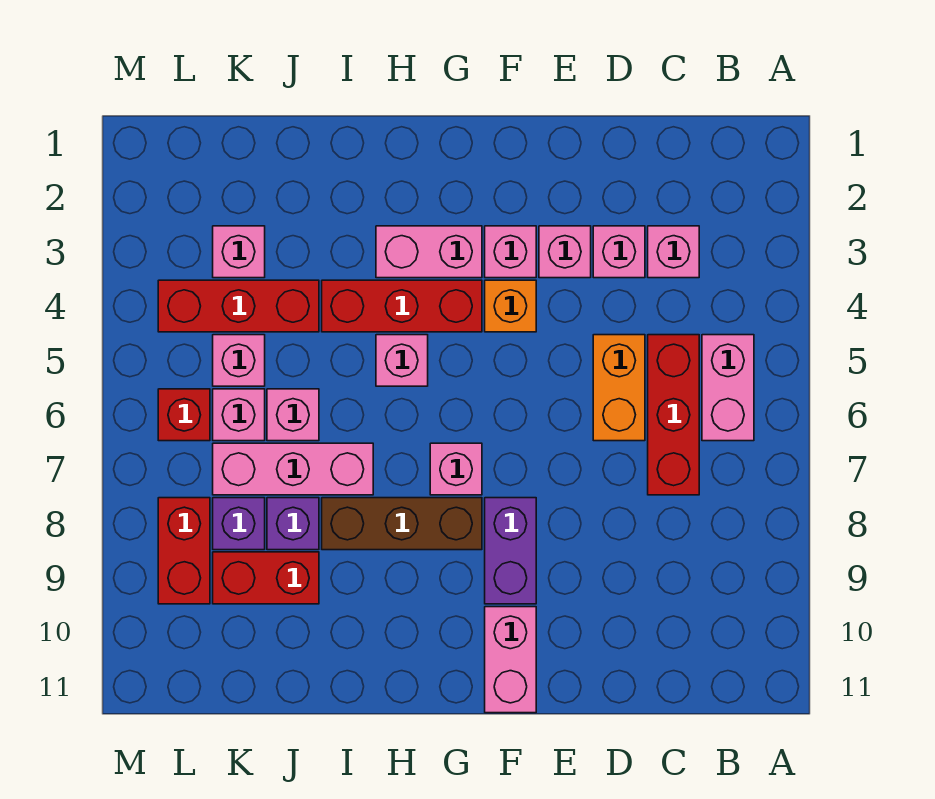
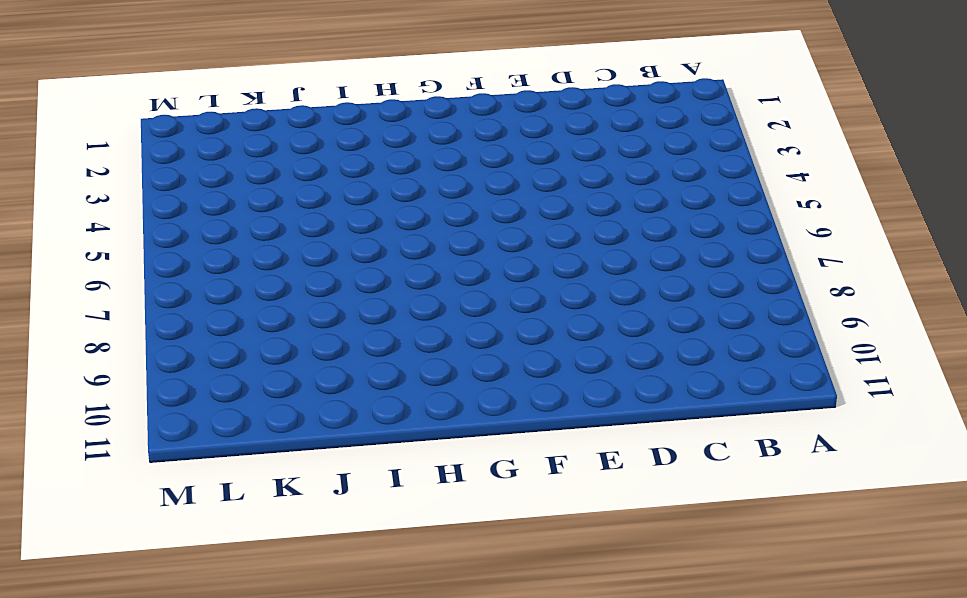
none -> pink brick B5:B6 level 1
none -> pink brick C3 level 1
none -> red brick C5:C7 level 1

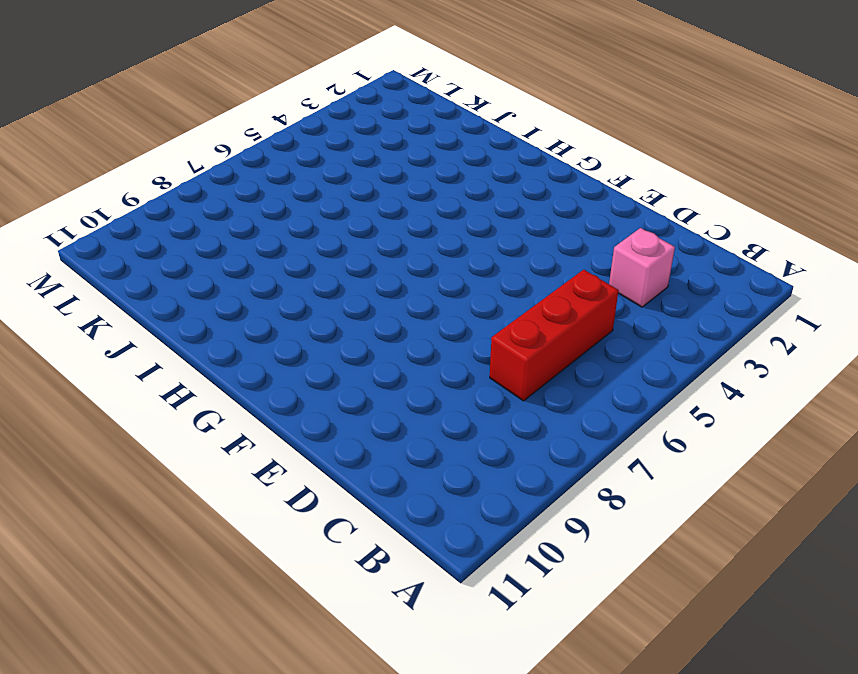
none -> pink brick B5:B6 level 1
none -> pink brick D3 level 1
none -> orange brick D5:D6 level 1

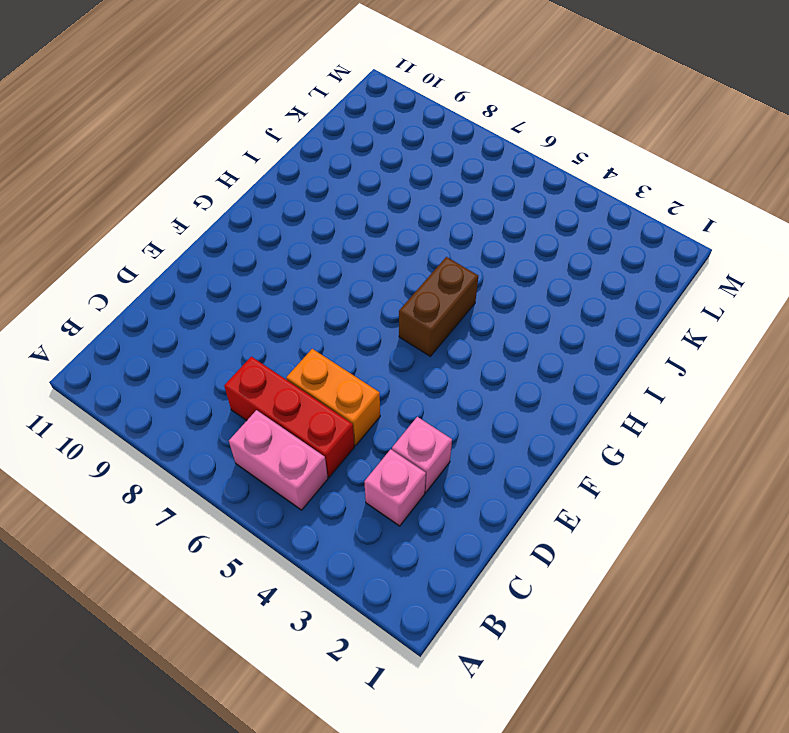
brown brick G5:H5 level 1 -> pink brick H5 level 1
none -> pink brick E3 level 1
none -> pink brick F3 level 1
none -> orange brick F4 level 1

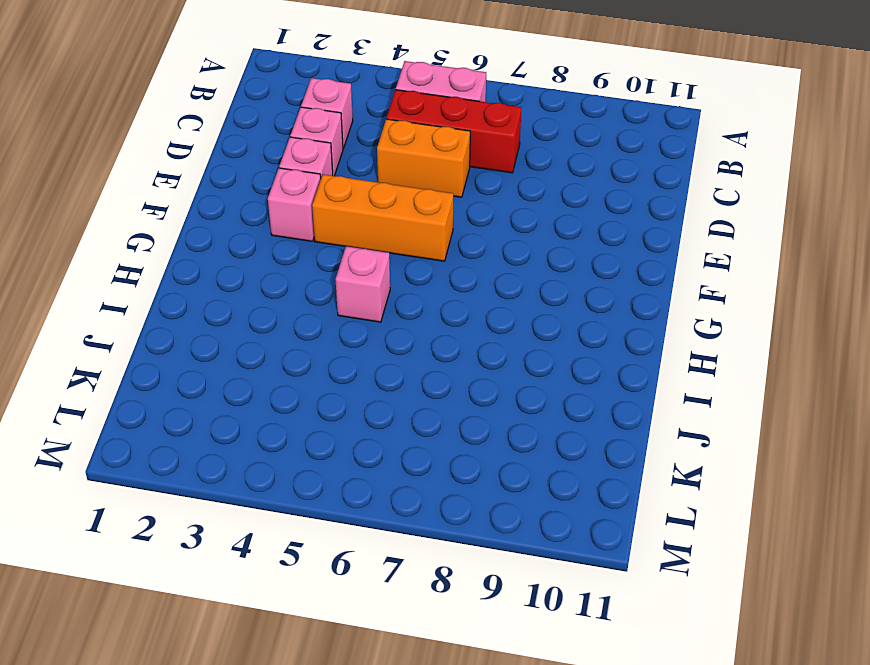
orange brick F4:F6 level 1 -> orange brick F4 level 1
none -> purple brick F8:F9 level 1
none -> pink brick F10:F11 level 1
none -> pink brick G3:H3 level 1

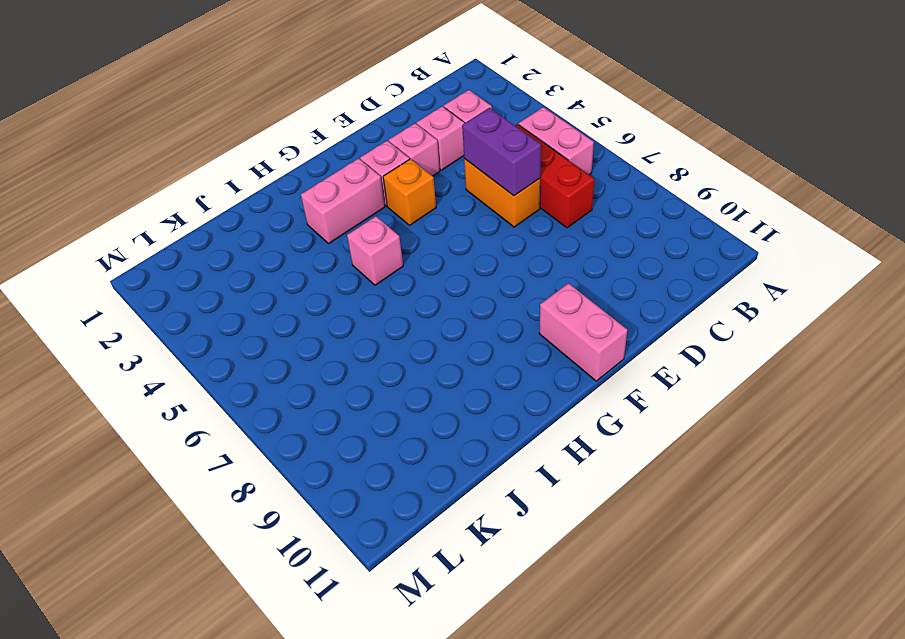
purple brick D5:D6 level 2 -> purple brick F8:F9 level 1
none -> red brick G4:I4 level 1
none -> pink brick G7 level 1
none -> brown brick G8:I8 level 1

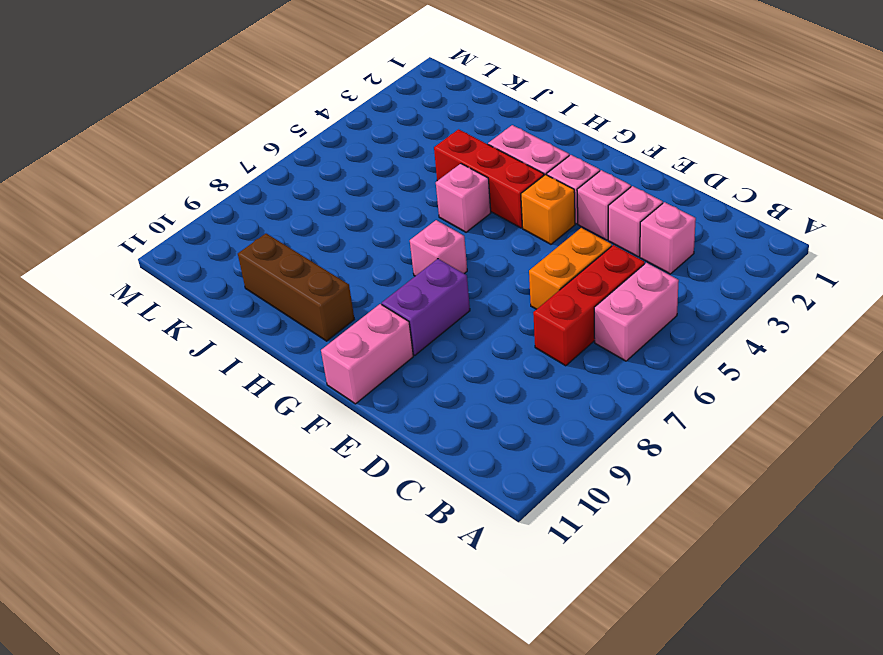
brown brick H10:J10 level 1 -> brown brick G8:I8 level 1
none -> pink brick I7:K7 level 1
none -> red brick J4:L4 level 1
none -> pink brick J6 level 1

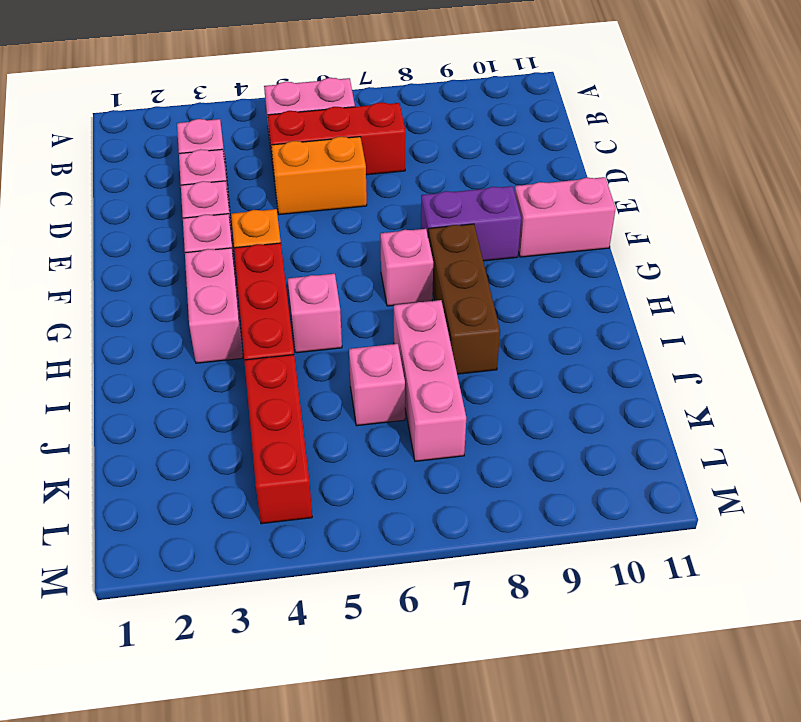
none -> purple brick J8 level 1
none -> red brick J9:K9 level 1
none -> pink brick K3 level 1

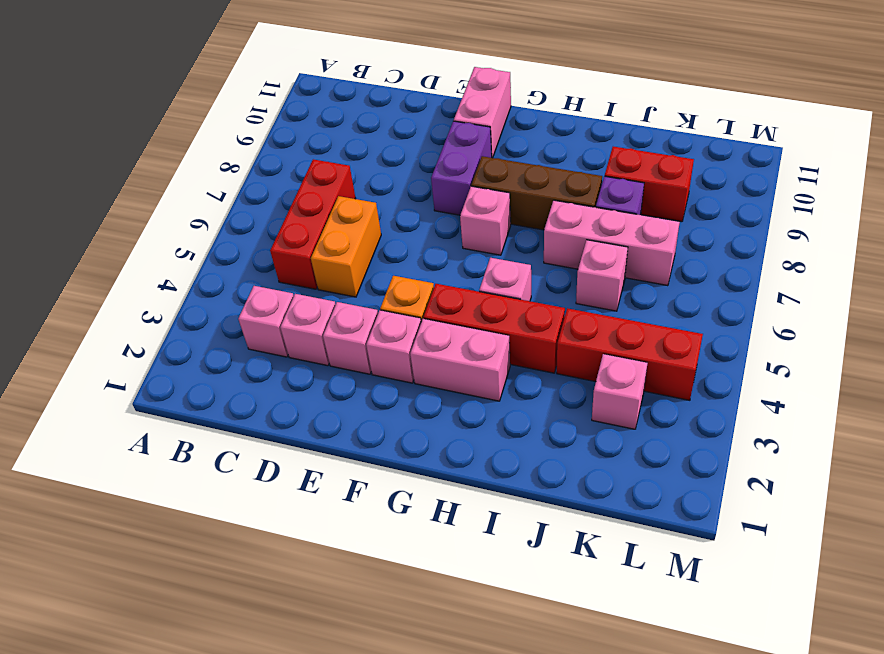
none -> pink brick B5:B6 level 1
none -> pink brick K5 level 1
none -> pink brick K6 level 1

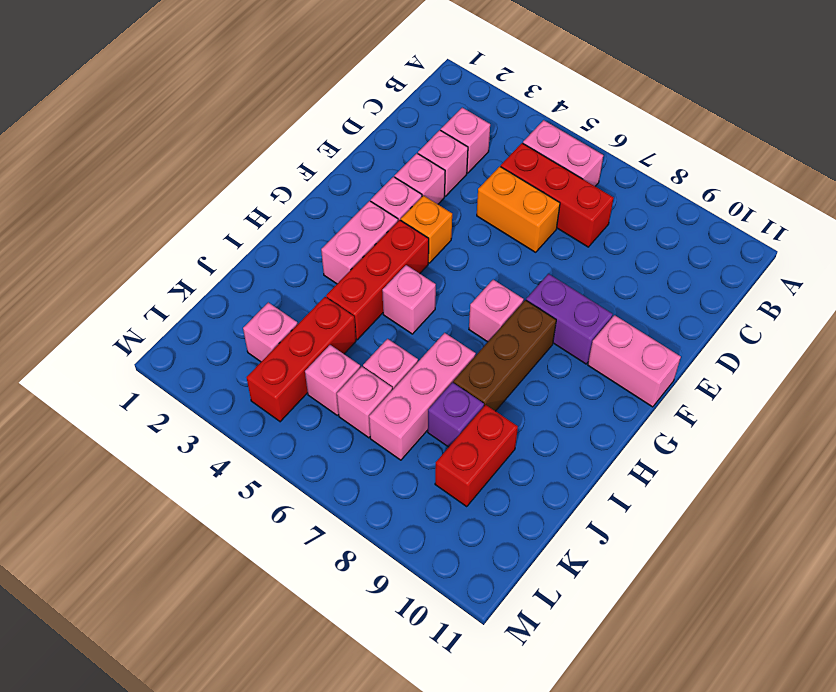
none -> purple brick K8 level 1
none -> red brick L6 level 1
none -> red brick L8:L9 level 1

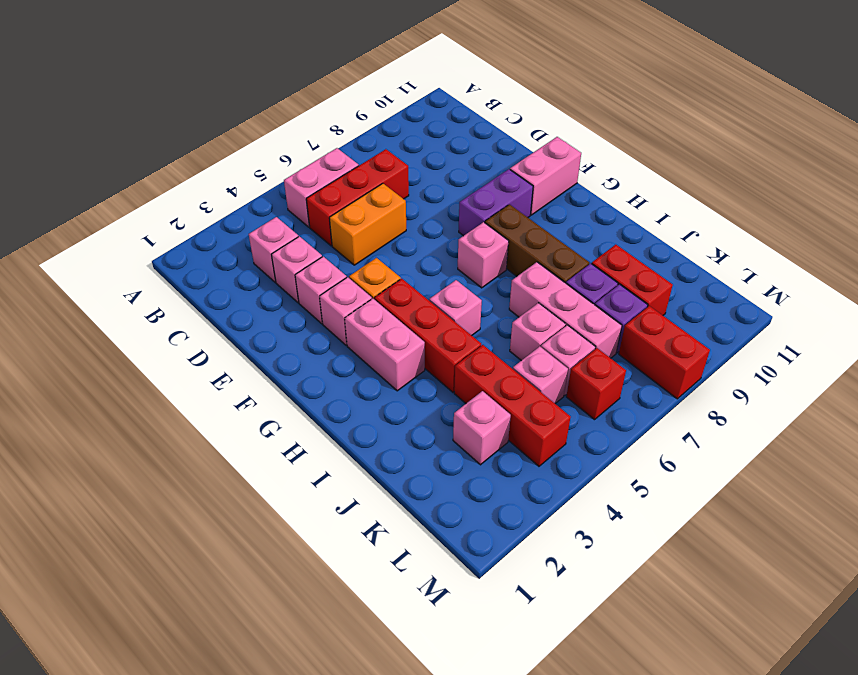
red brick L8:M8 level 1 -> red brick L8:L9 level 1

